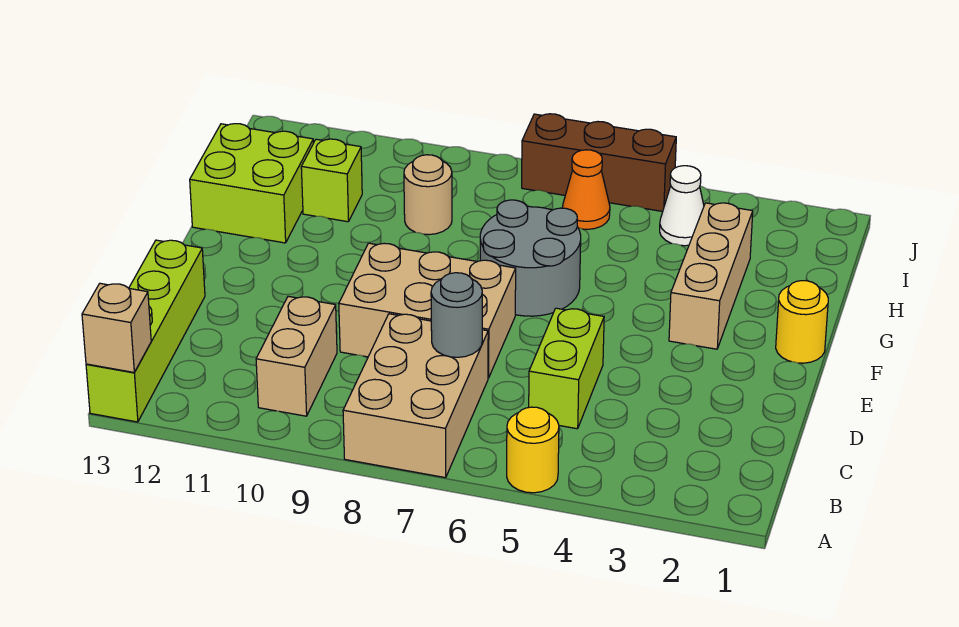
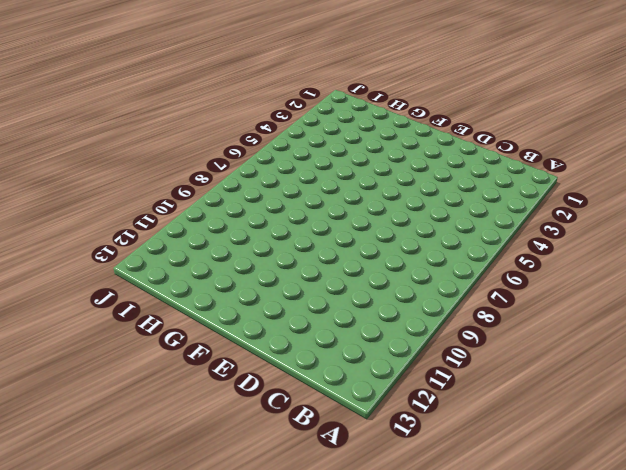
none -> yellow round brick A5 level 1
none -> tan brick A7:C8 level 1
none -> lime brick A13:D13 level 1

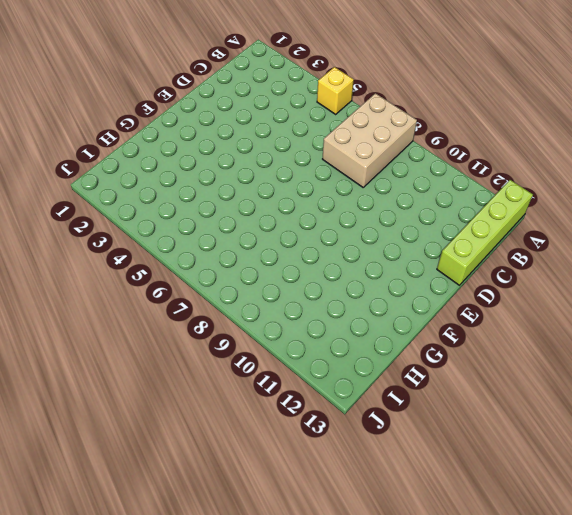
yellow brick A5 level 1 -> yellow round brick A5 level 1
none -> tan brick B10:C10 level 1
none -> lime brick C5:D5 level 1
none -> tan brick D7:E9 level 1

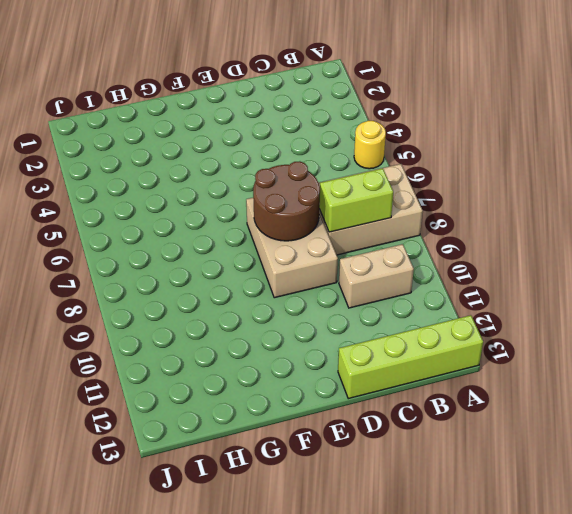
lime brick B8:C8 level 2 -> lime brick C5:D5 level 1
brown round brick D7:E8 level 2 -> none
none -> yellow round brick F1 level 1
none -> tan brick F3:H3 level 1
none -> grey round brick F6:G7 level 1

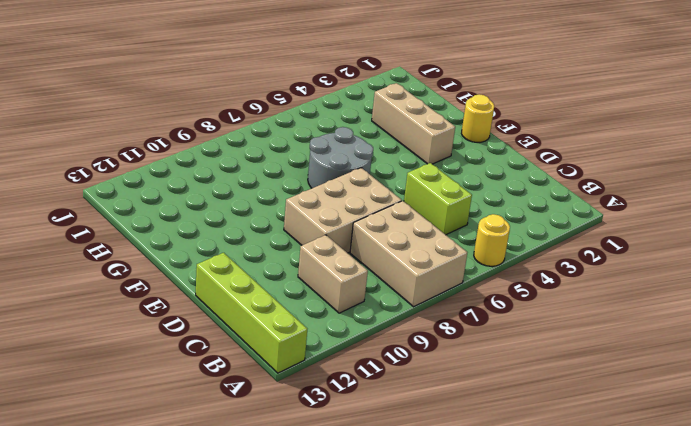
none -> lime brick G12:H13 level 1
none -> tan round brick H9 level 1
none -> lime brick H11 level 1

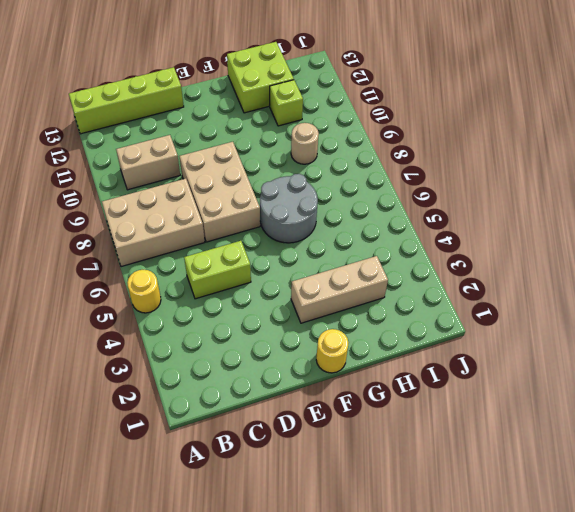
none -> white cone I4 level 1
none -> orange cone I6 level 1
none -> brown brick J5:J7 level 1

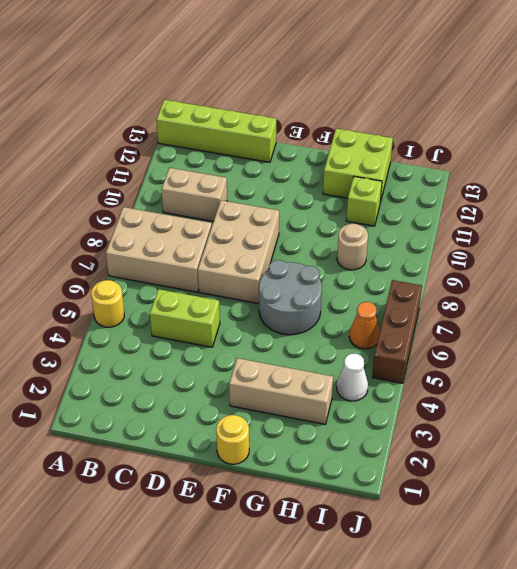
none -> tan brick A13 level 2
none -> grey round brick C7 level 2

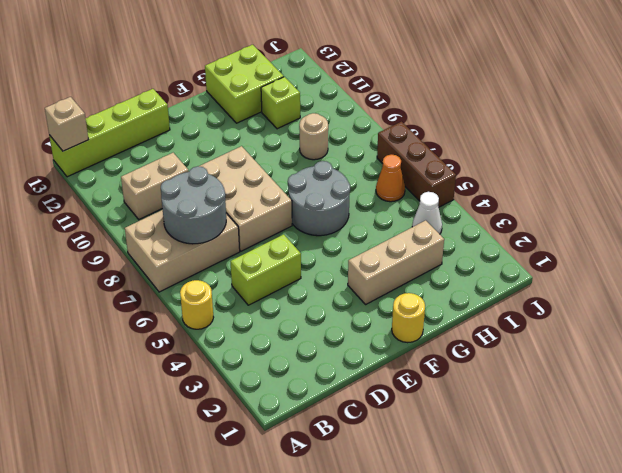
grey round brick B7:C8 level 2 -> grey round brick C7 level 2

